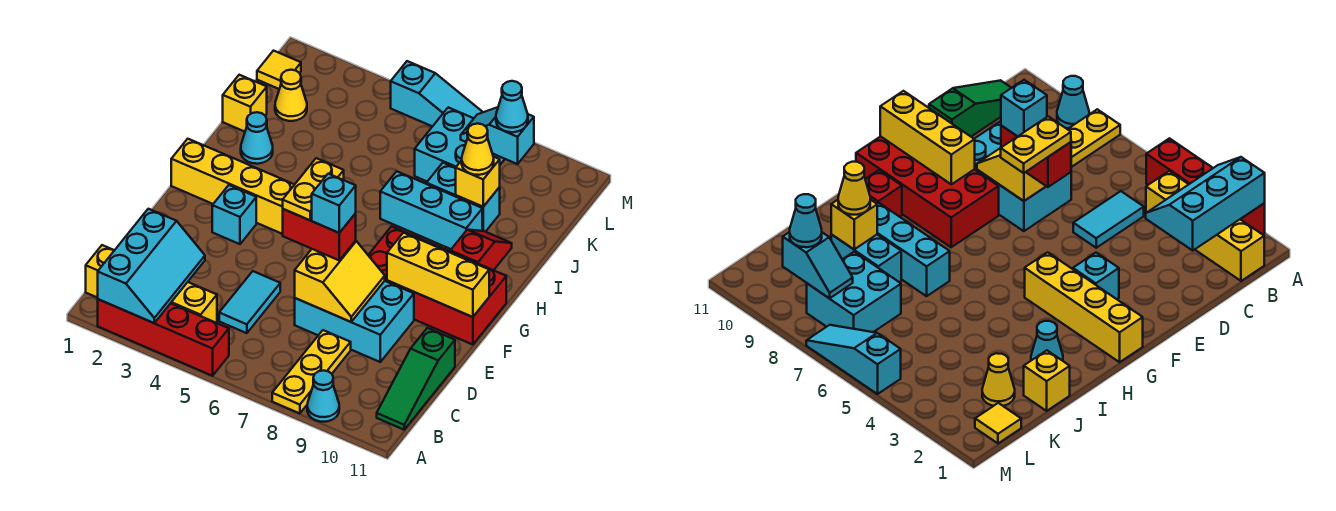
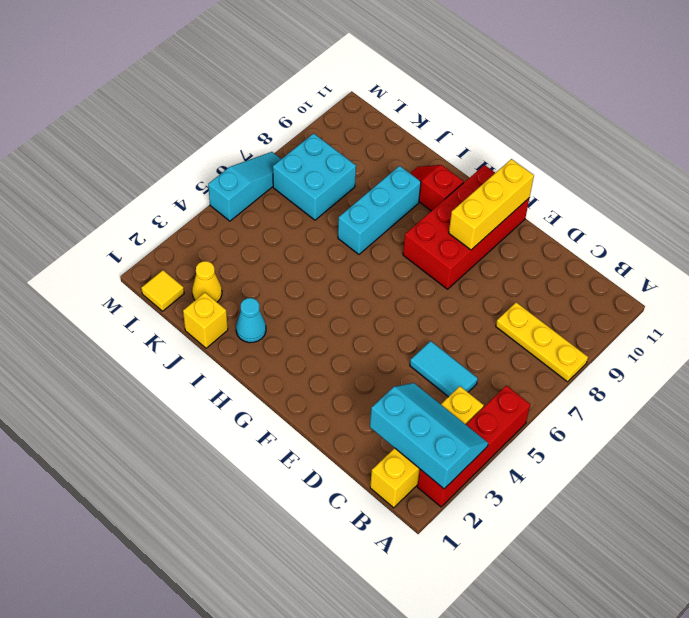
none -> cyan cone A9 level 1
none -> green slope B11:D11 level 1 top D
none -> cyan brick D7:E9 level 1

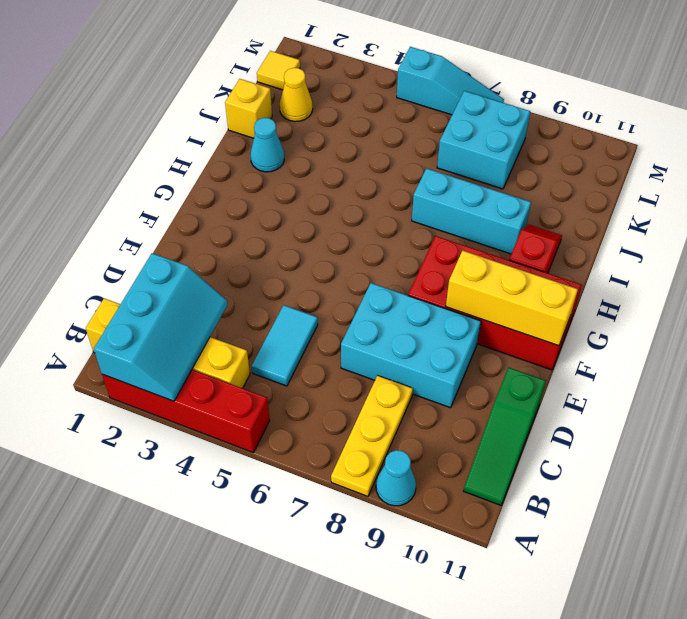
none -> cyan brick F3 level 1
none -> yellow brick G1:G4 level 1
none -> cyan brick J8:J9 level 1

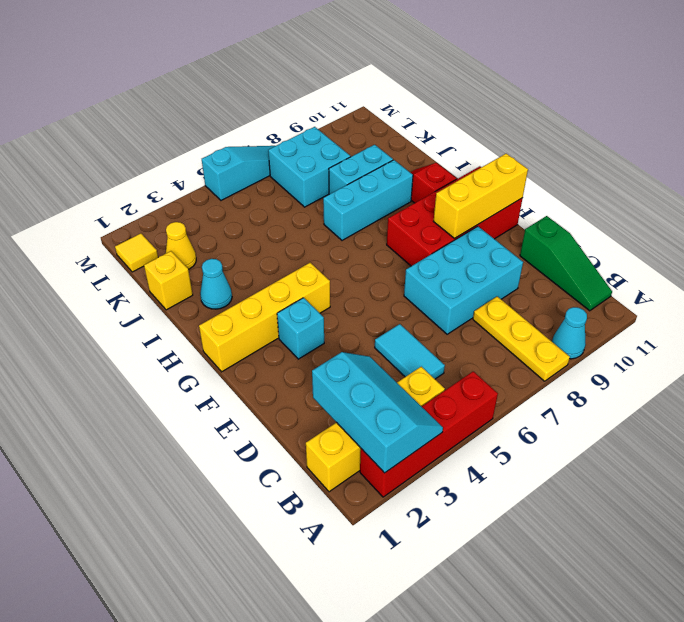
none -> yellow slope D7:E8 level 2 top 7
none -> yellow brick J9 level 2
none -> cyan slope L8:L9 level 2 top 9

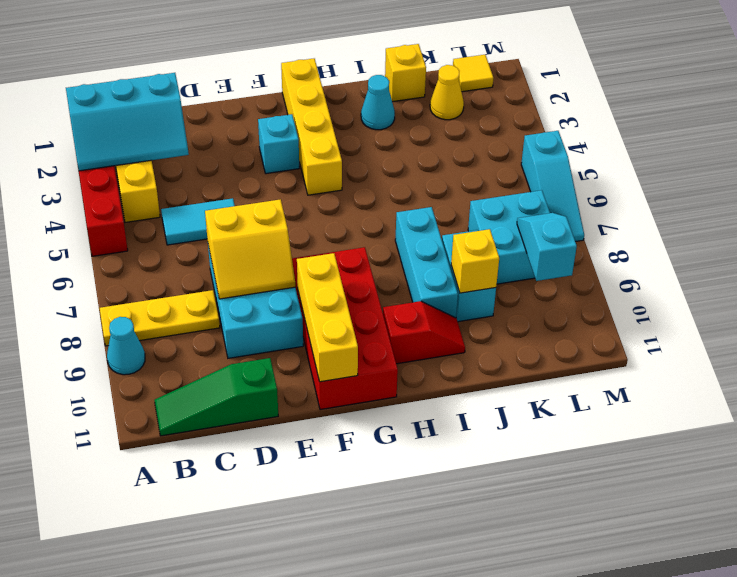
none -> red brick E6:E7 level 3
none -> yellow cone J9 level 3
none -> cyan cone L9 level 3

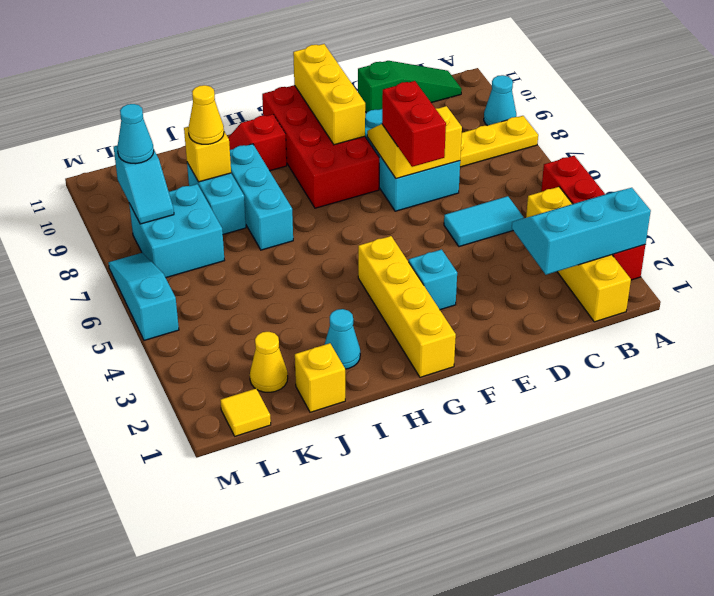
none -> yellow plate E6:F6 level 4
none -> cyan brick E7 level 4

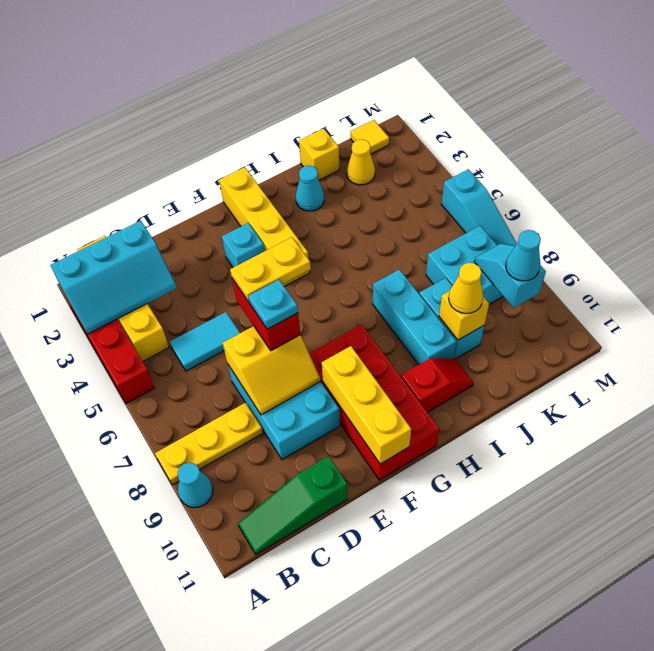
cyan plate E7 level 4 -> cyan brick E7 level 4

